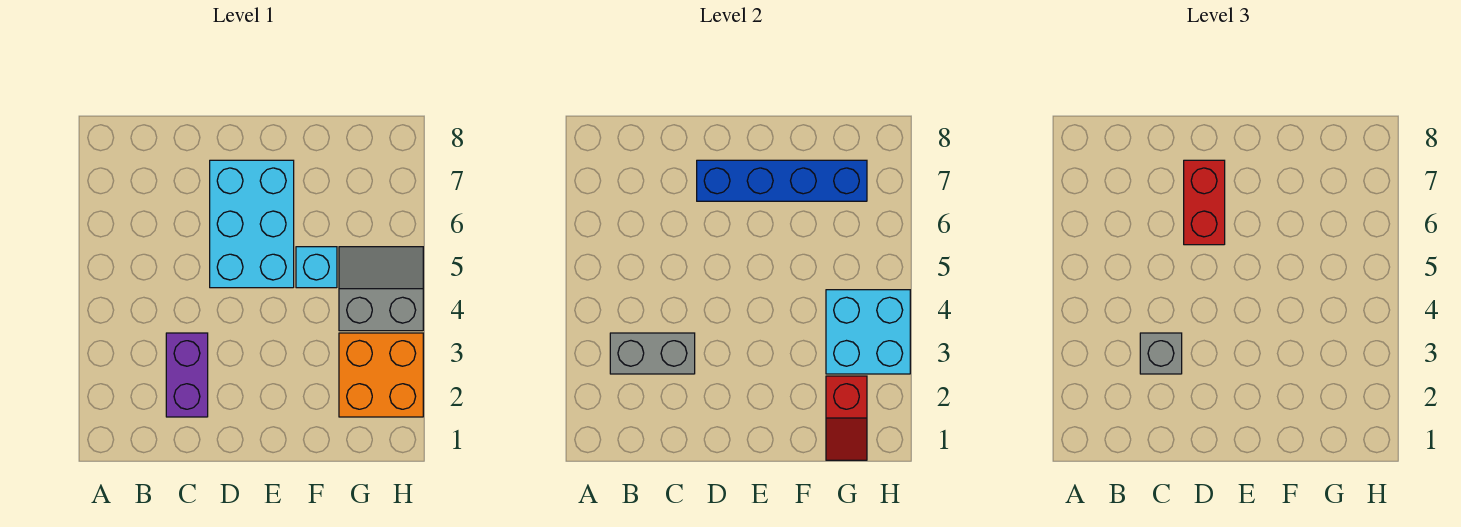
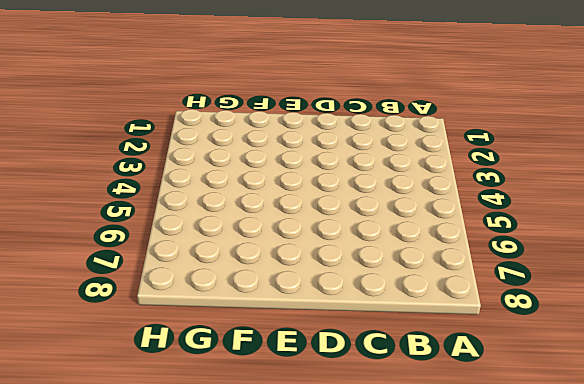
none -> purple brick C2:C3 level 1
none -> cyan brick D5:E7 level 1

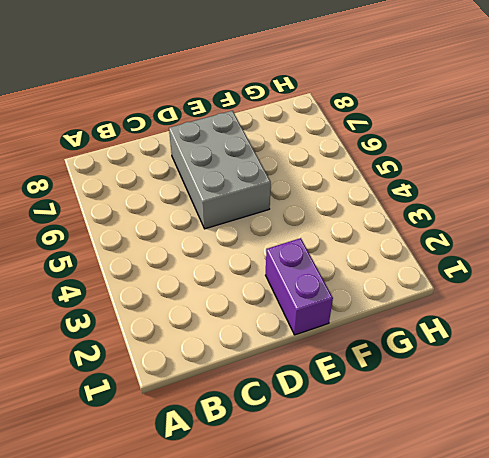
grey brick D5:E7 level 1 -> cyan brick D5:E7 level 1
purple brick E1:E2 level 1 -> purple brick C2:C3 level 1
none -> cyan brick F5 level 1
none -> orange brick G2:H3 level 1

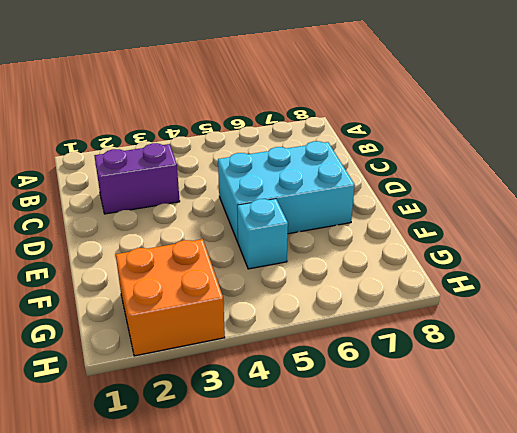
none -> grey slope G4:H5 level 1 top 4
none -> grey brick B3:C3 level 2

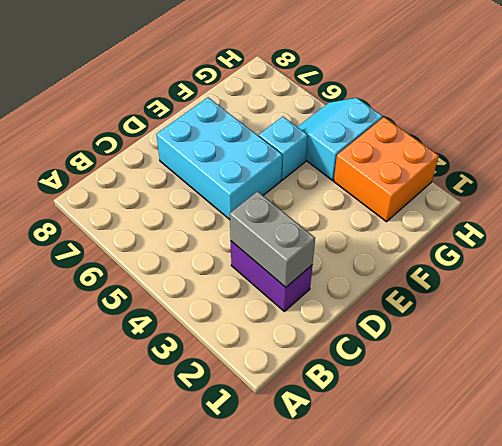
grey brick C2:C3 level 2 -> grey brick B3:C3 level 2
cyan slope G4:H5 level 1 top 4 -> grey slope G4:H5 level 1 top 4
none -> blue brick D7:G7 level 2
none -> red slope G1:G2 level 2 top 2

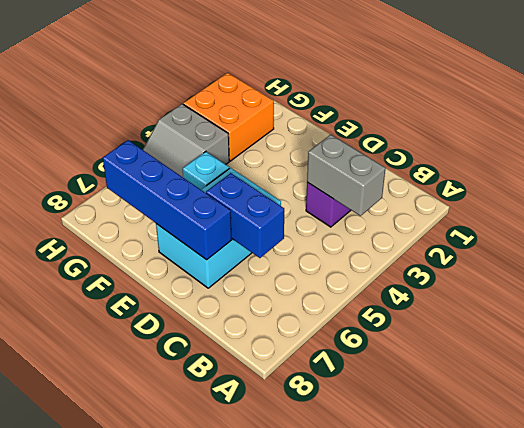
blue brick C6:D6 level 2 -> none
none -> red slope G1:G2 level 2 top 2
none -> cyan brick G3:H4 level 2

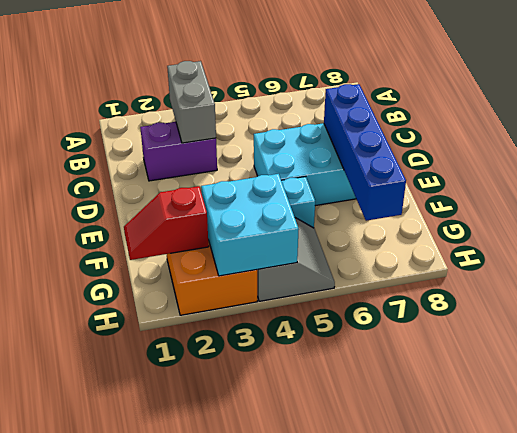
none -> grey brick C3 level 3
none -> red brick D6:D7 level 3

